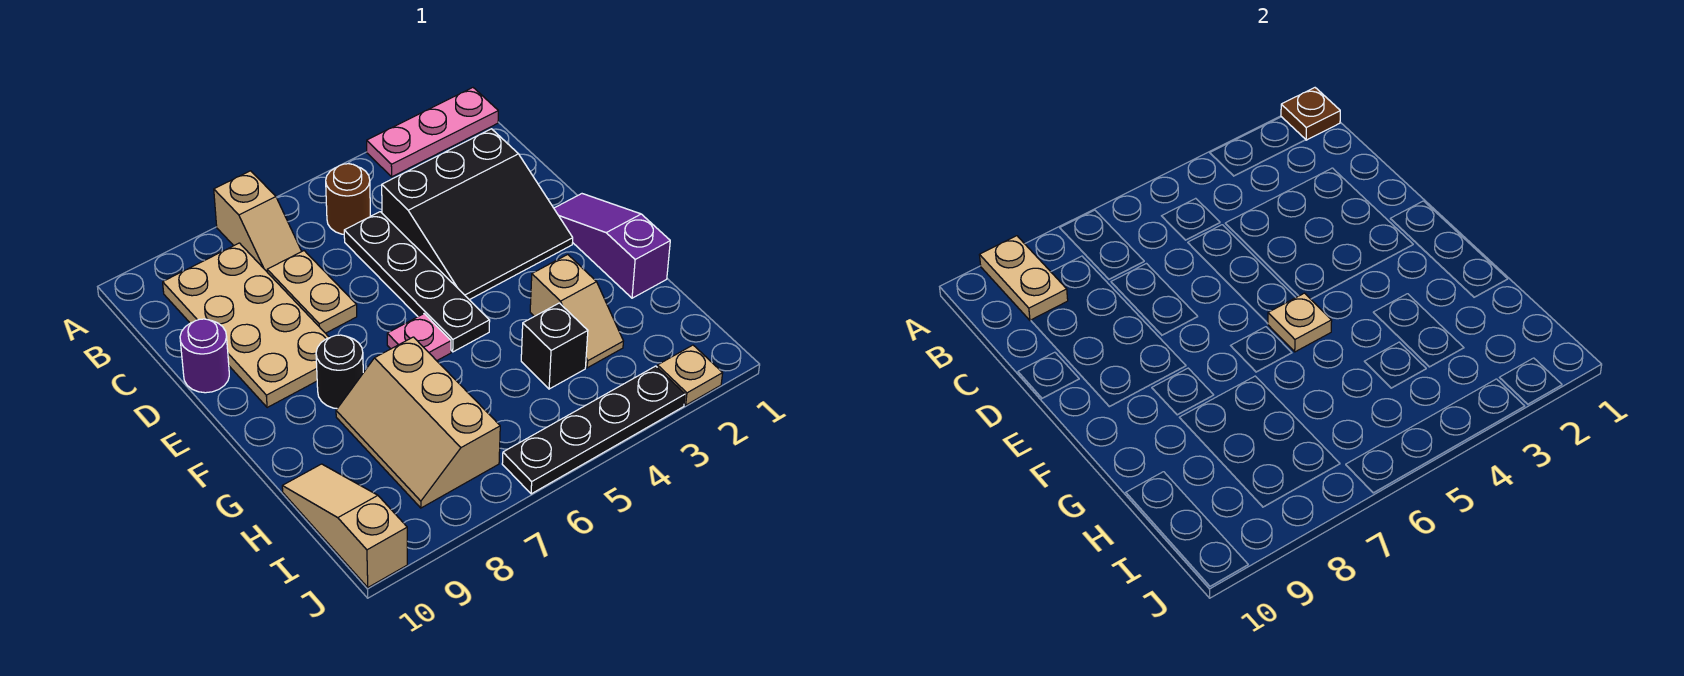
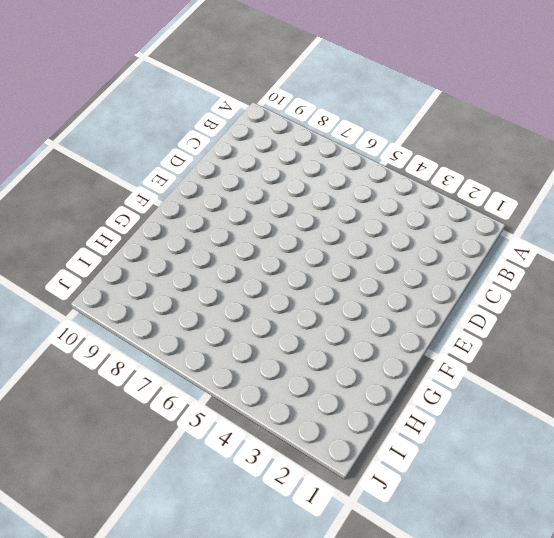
none -> pink plate A1:A3 level 1
none -> tan slope A7:B7 level 1 top A
none -> brown round brick B5 level 1

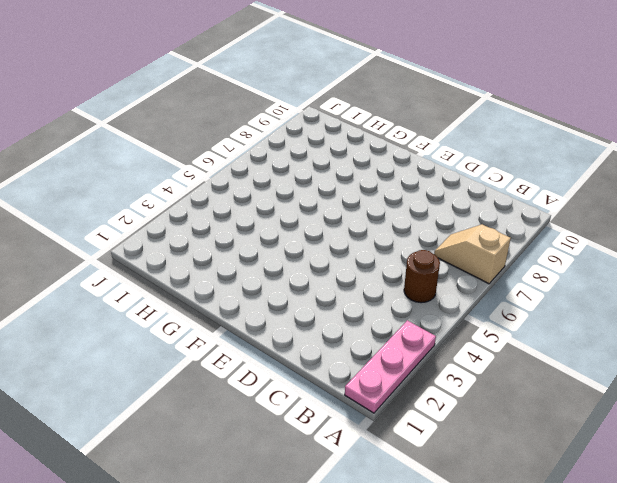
none -> tan plate B8:E9 level 1
none -> black slope C2:E4 level 1 top C
none -> black plate C5:F5 level 1

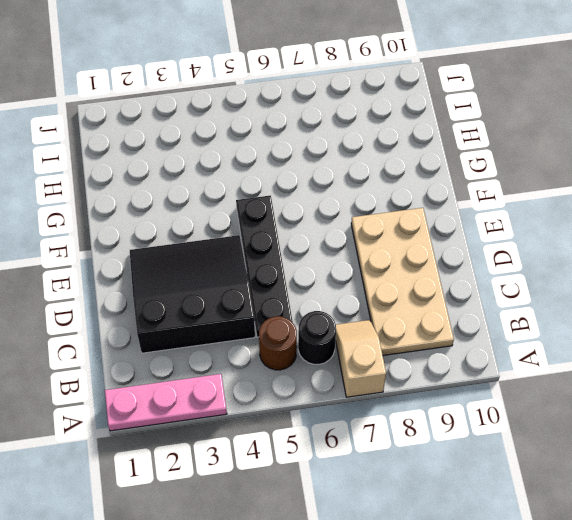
black round brick B6 level 1 -> black round brick F8 level 1
none -> tan plate C7:D7 level 1
none -> purple round brick D10 level 1
none -> purple slope E1:G1 level 1 top G

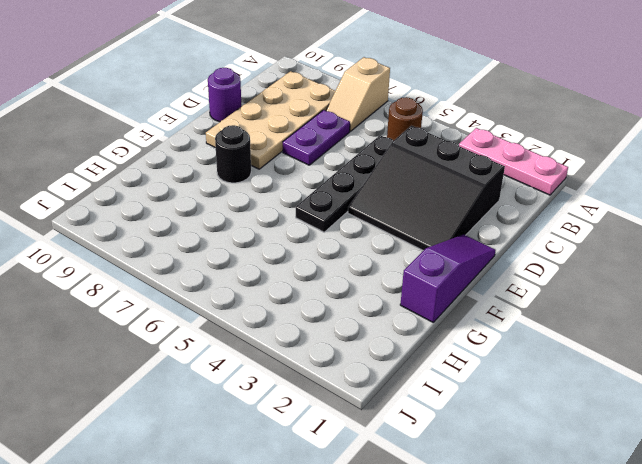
purple plate C7:D7 level 1 -> tan plate C7:D7 level 1
none -> pink plate F6 level 1
none -> tan slope G3:H3 level 1 top G
none -> tan slope G7:I8 level 1 top 7

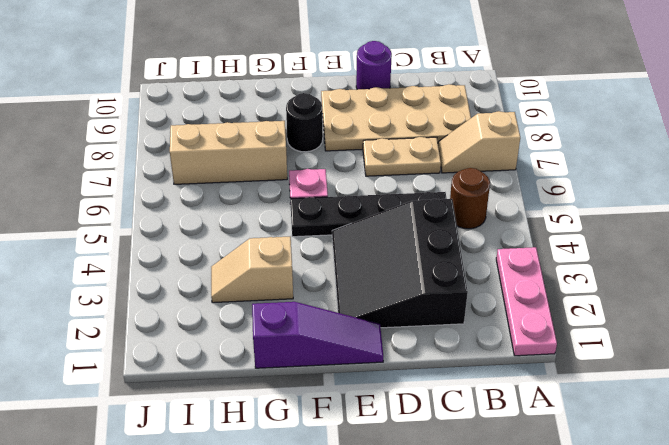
none -> black brick H4 level 1
none -> tan slope H10:J10 level 1 top J
none -> tan plate J2 level 1

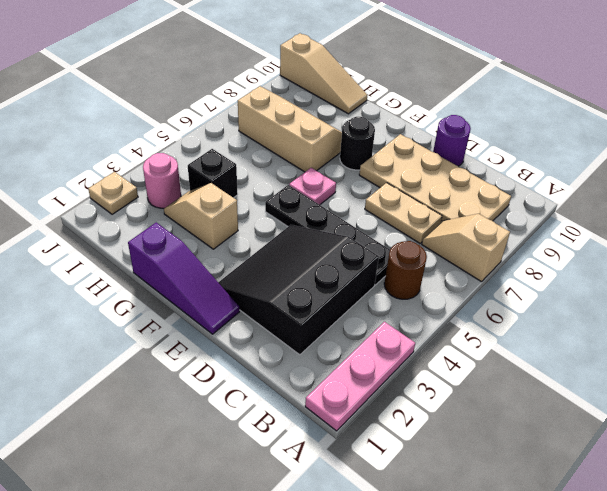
pink round brick I3 level 1 -> none
none -> black plate J3:J6 level 1
none -> brown plate A1 level 2
none -> tan plate A9:B9 level 2

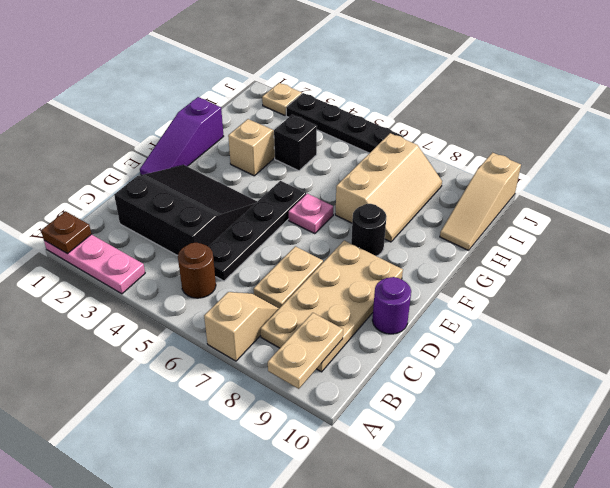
none -> tan plate F5 level 2

